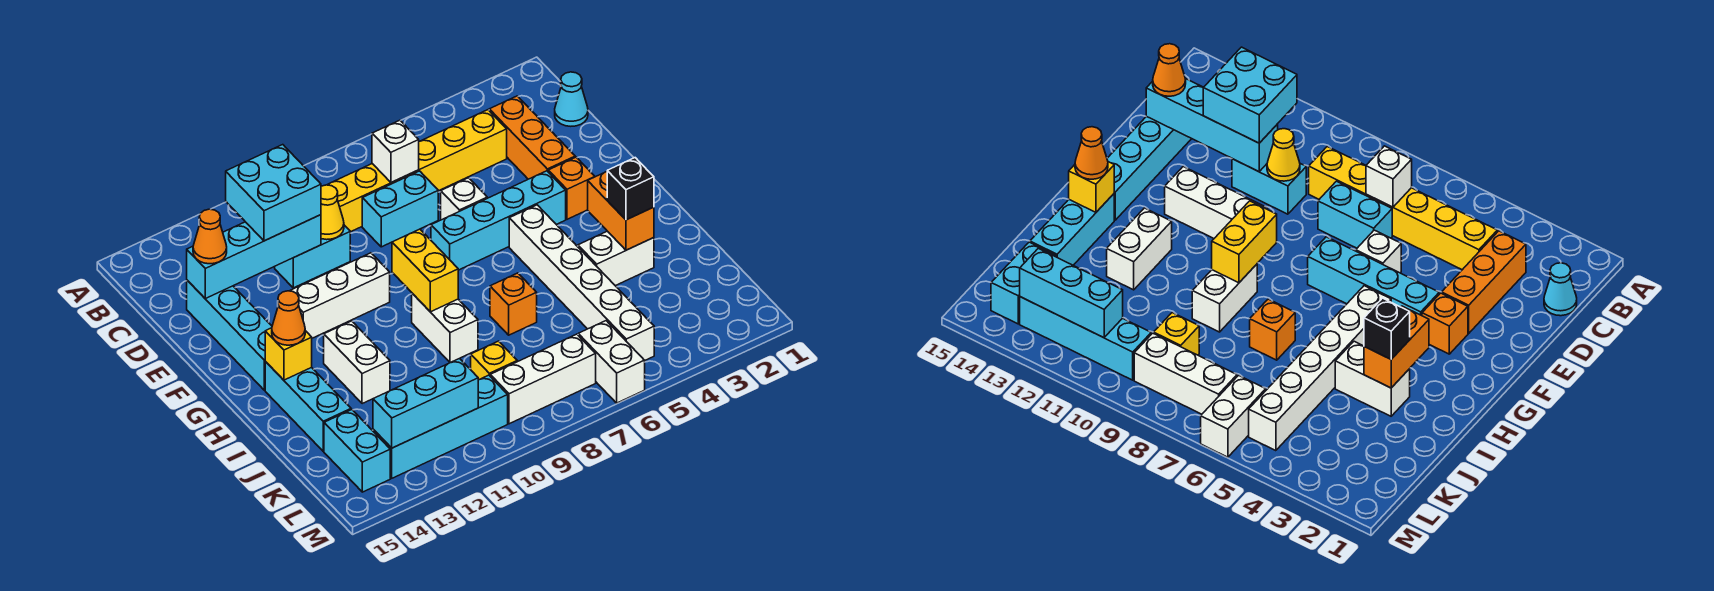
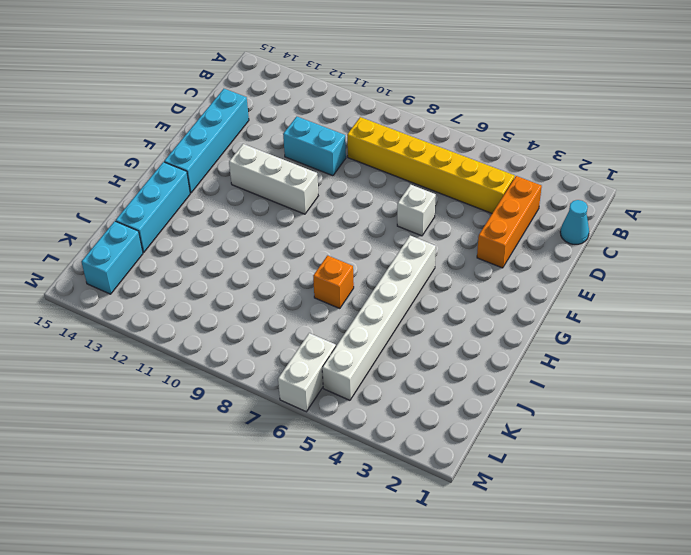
none -> cyan brick D7:D8 level 1
none -> orange brick F3 level 1
none -> cyan brick F4:F7 level 1
none -> white brick H9:I9 level 1

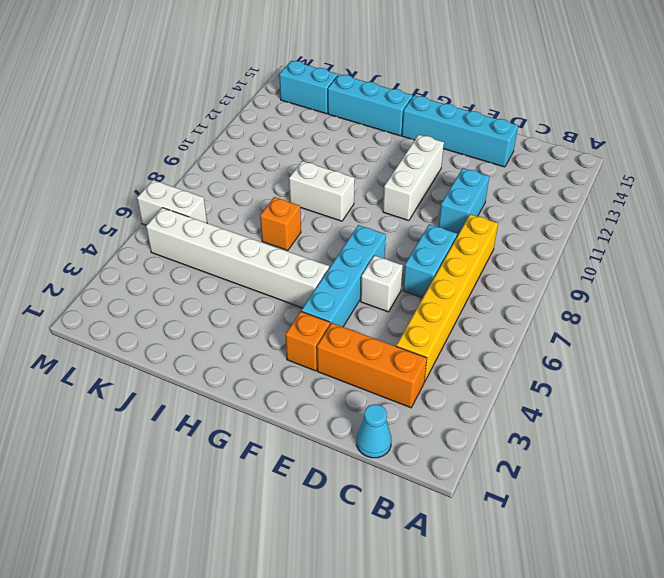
none -> white brick H12:I12 level 1
none -> white brick I3:I4 level 1
none -> yellow brick K9 level 1
none -> white brick L7:L9 level 1

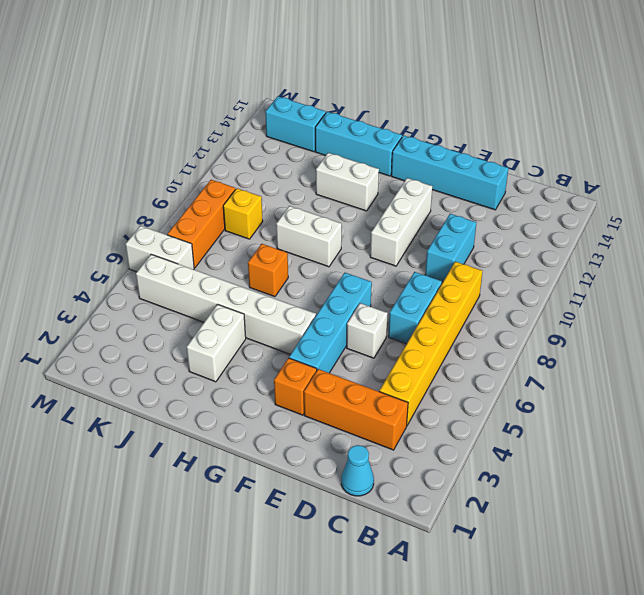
orange brick L7:L9 level 1 -> white brick L7:L9 level 1
none -> cyan brick L10:L13 level 1
none -> white brick C7 level 2
none -> yellow cone D10 level 2
none -> cyan brick D11:D14 level 2

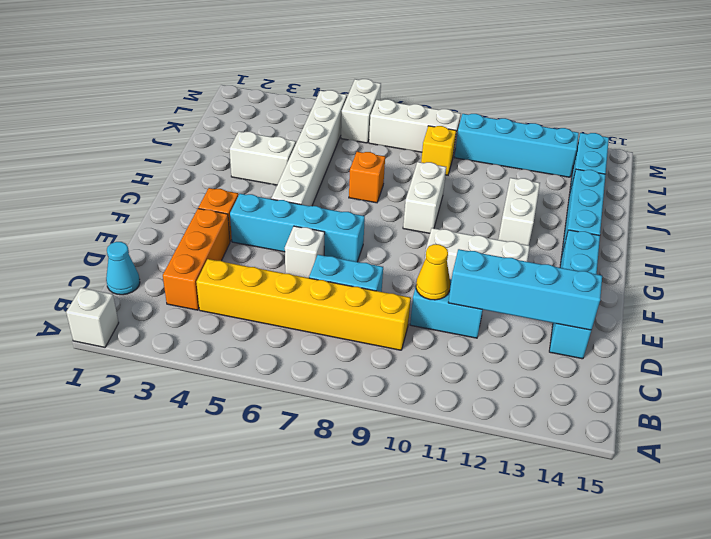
white brick A1 level 1 -> white brick C7 level 2
none -> yellow brick G9:H9 level 2
none -> orange brick H3:I3 level 2
none -> yellow brick H14 level 2
none -> cyan brick L11:L13 level 2

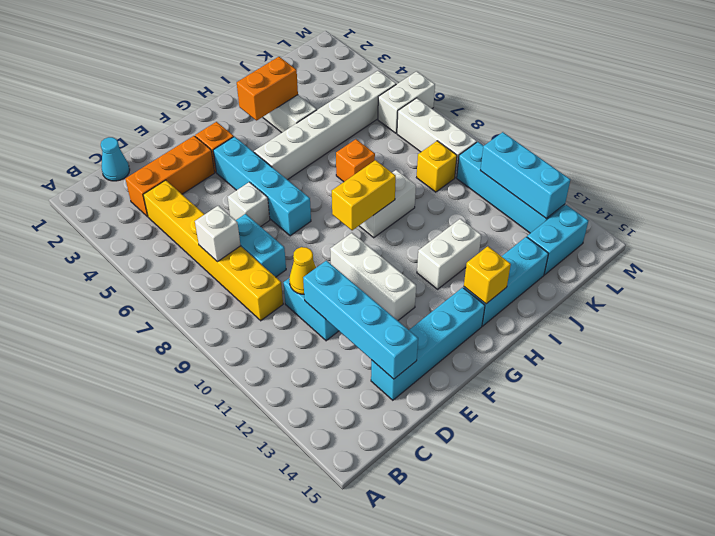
none -> cyan brick C11:D12 level 3
none -> orange cone D14 level 3
none -> orange cone H14 level 3
none -> black brick I3 level 3

